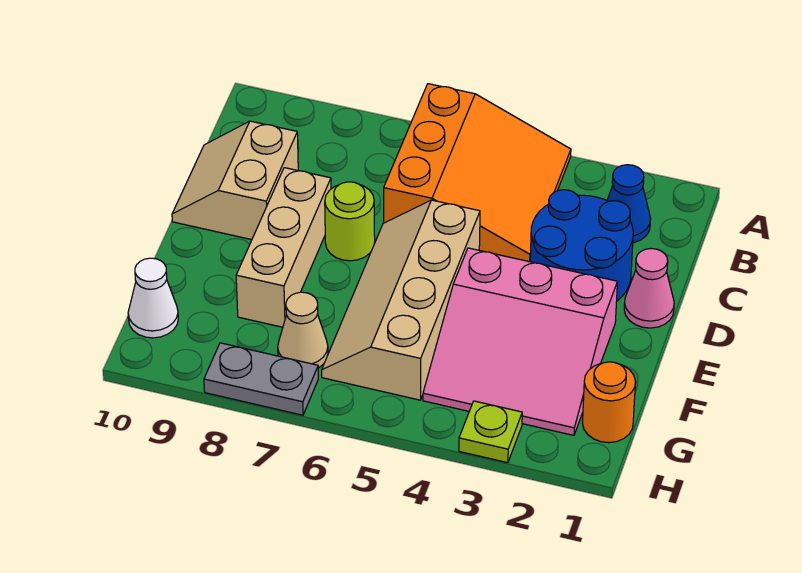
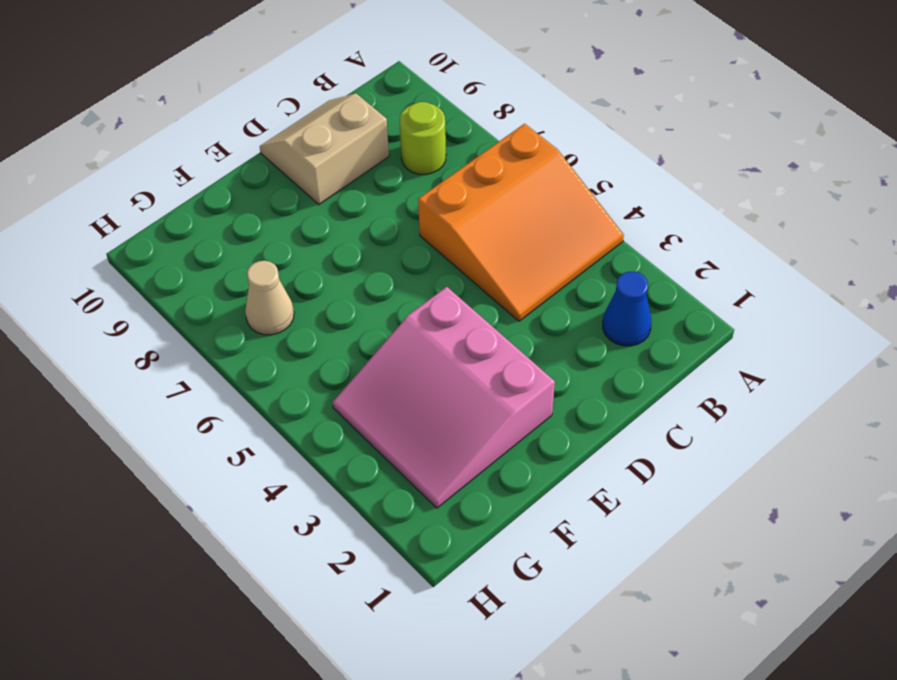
lime round brick B8 level 1 -> lime round brick D7 level 1
none -> blue round brick C2:D3 level 1
none -> pink cone D1 level 1
none -> tan slope D5:G6 level 1 top 5

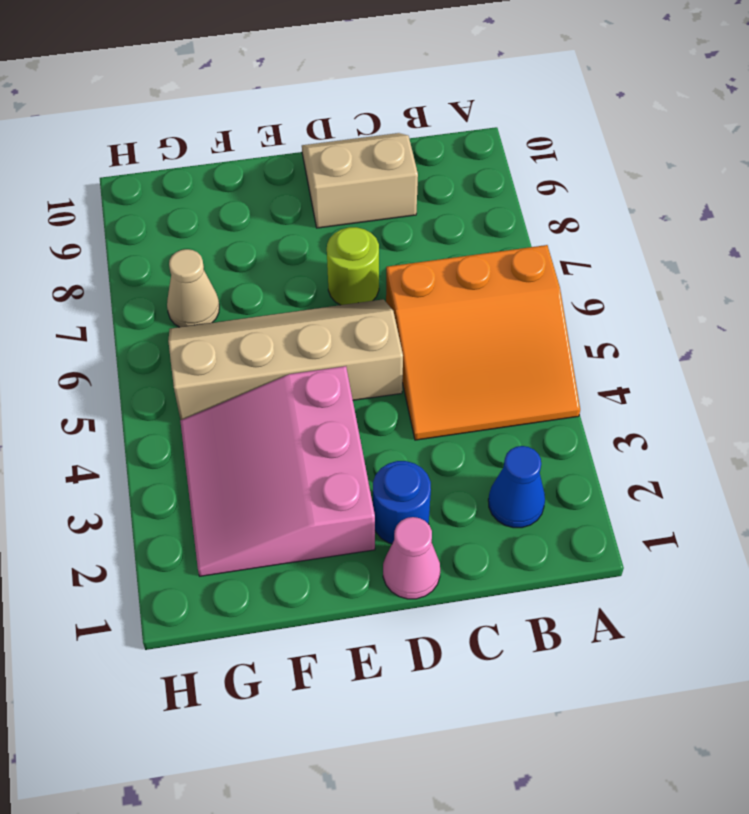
blue round brick D2 level 1 -> blue round brick C2:D3 level 1
none -> tan brick D8:F8 level 1
none -> orange round brick G1 level 1
none -> white cone G10 level 1

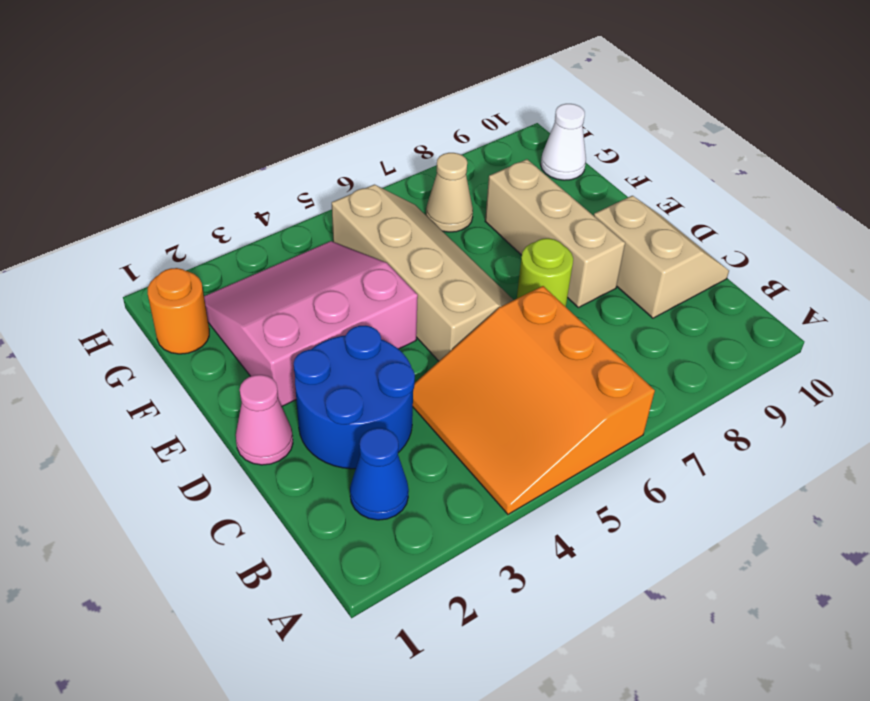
none -> lime plate H3 level 1
none -> grey plate H7:H8 level 1

